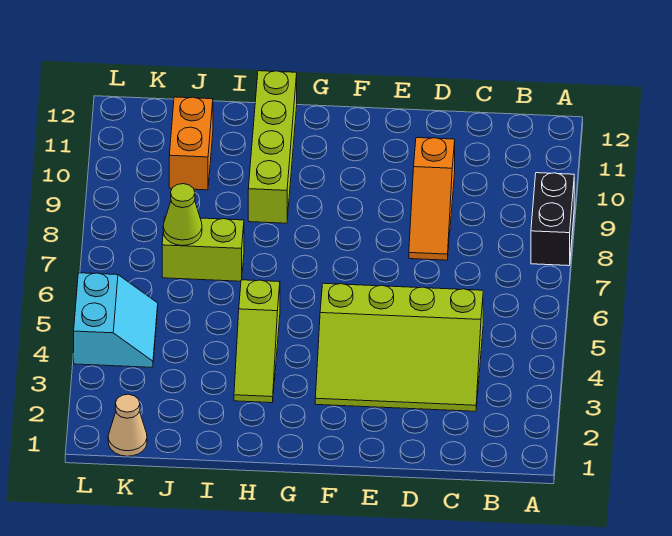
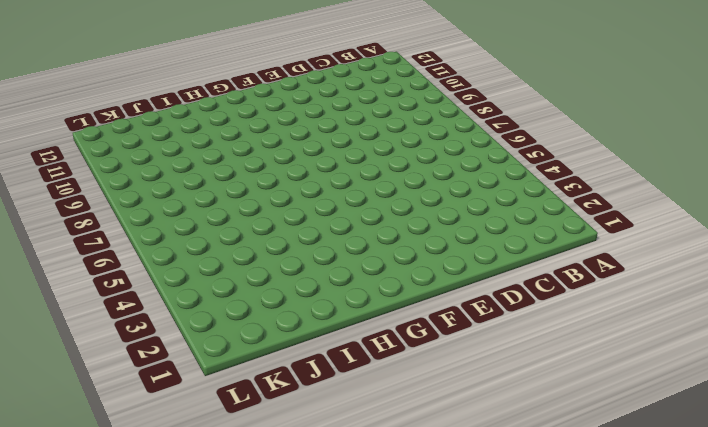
none -> black brick A8:A9 level 1
none -> lime slope C3:F5 level 1 top 5

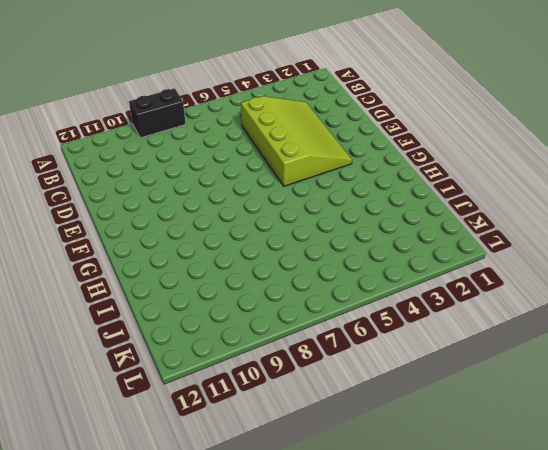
none -> orange slope D8:D10 level 1 top 10
none -> lime slope H3:H5 level 1 top 5

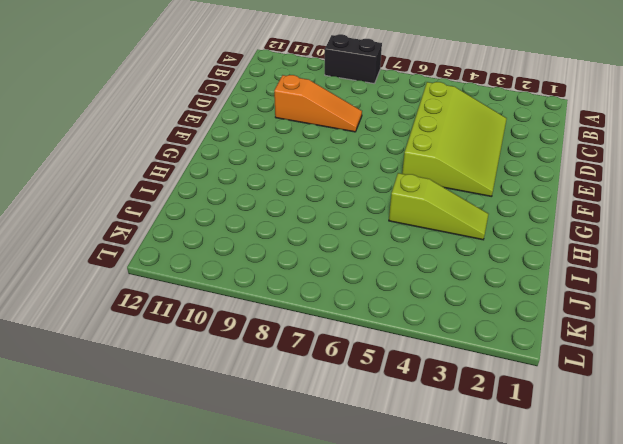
none -> lime brick H9:H12 level 1
none -> lime brick I7:J7 level 1

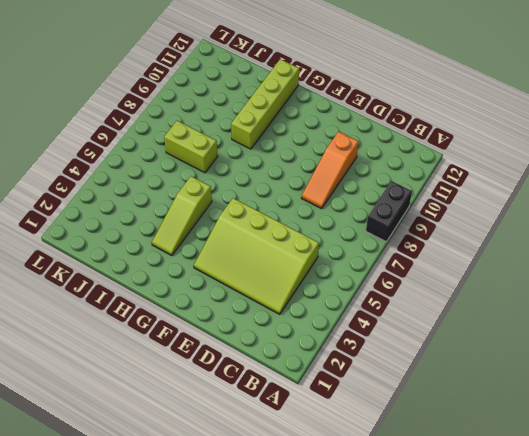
none -> orange brick J10:J11 level 1
none -> tan cone K1 level 1

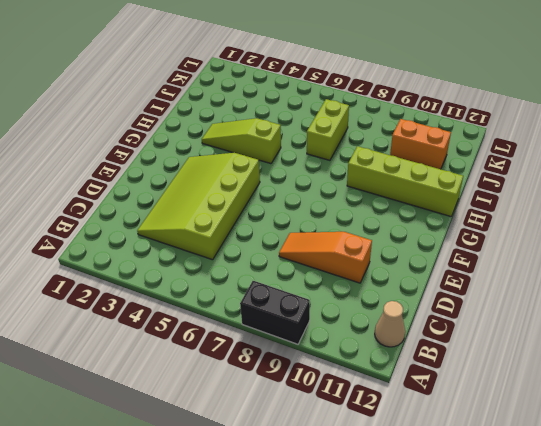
tan cone B12 level 1 -> tan cone K1 level 1
none -> cyan slope K4:L5 level 1 top L
none -> lime cone J7 level 2

